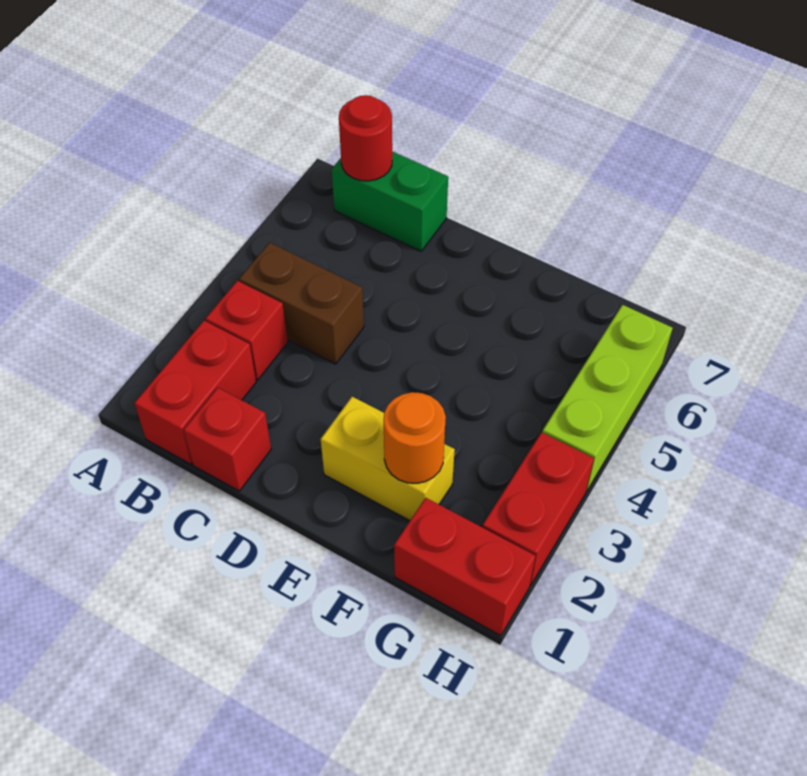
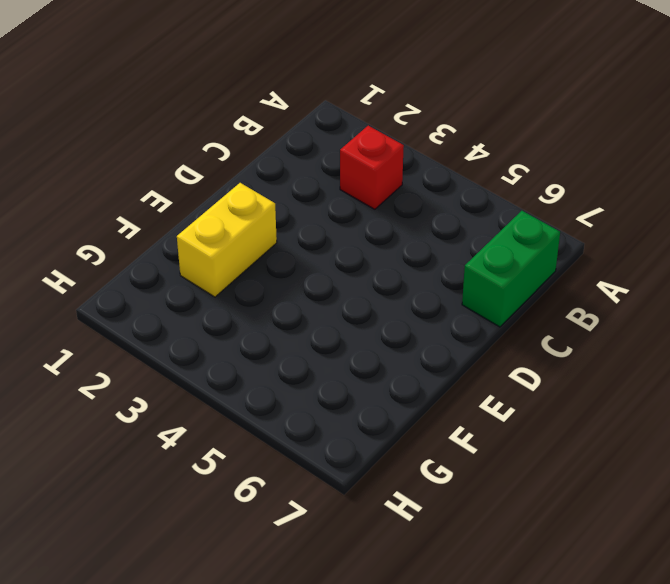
none -> red brick B1:B2 level 1
none -> brown brick B4:C4 level 1

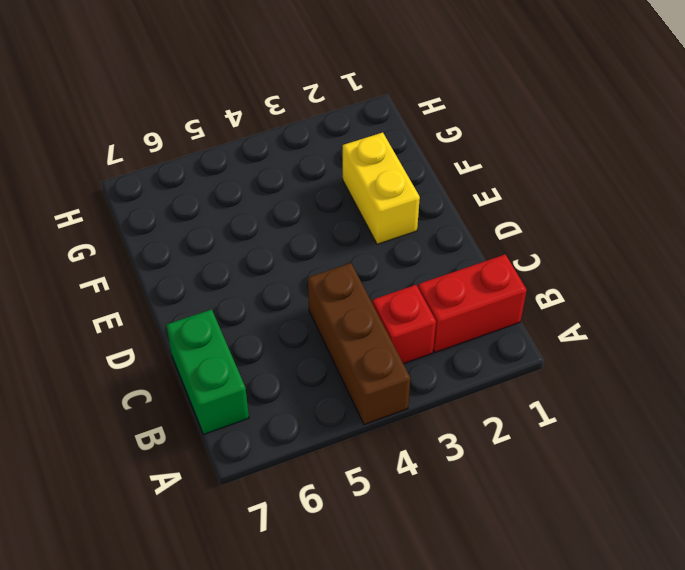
brown brick A4:C4 level 1 -> brown brick B4:C4 level 1
none -> red brick C1 level 1
none -> red brick G1:H1 level 1

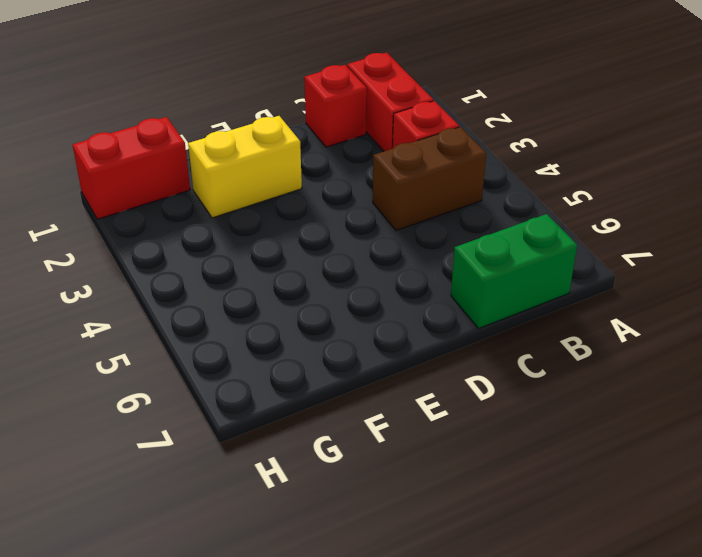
none -> red brick H2:H3 level 1
none -> lime brick H4:H6 level 1

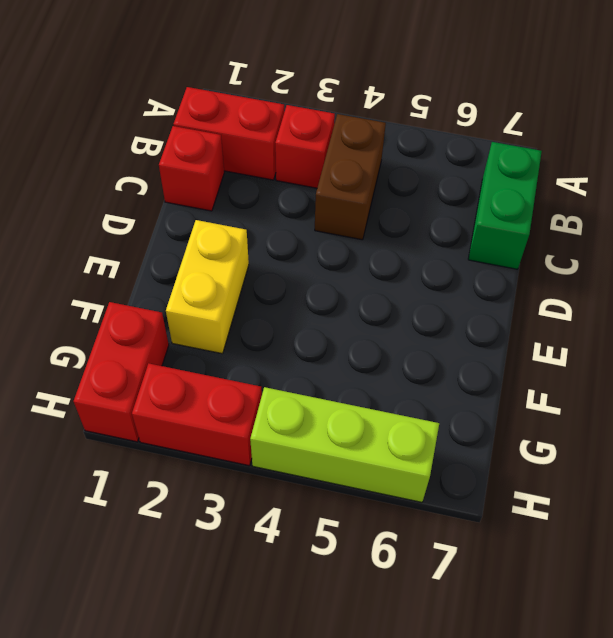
none -> red round brick B7 level 2
none -> orange round brick F2 level 2

